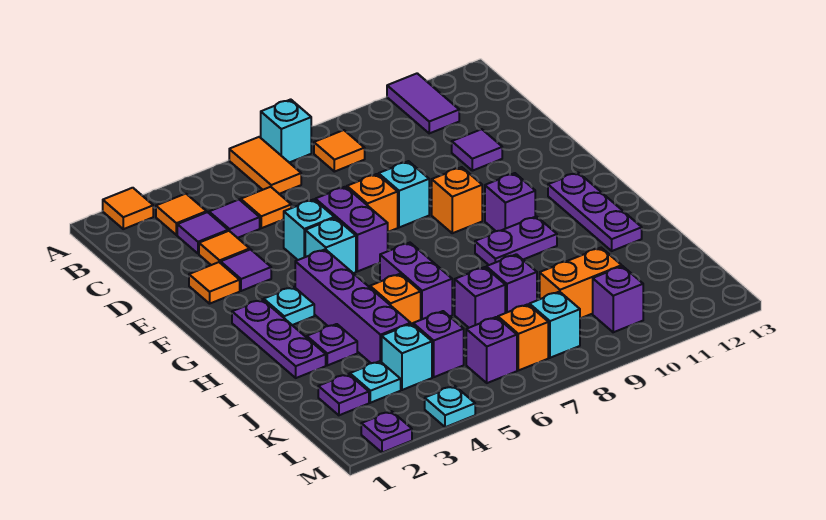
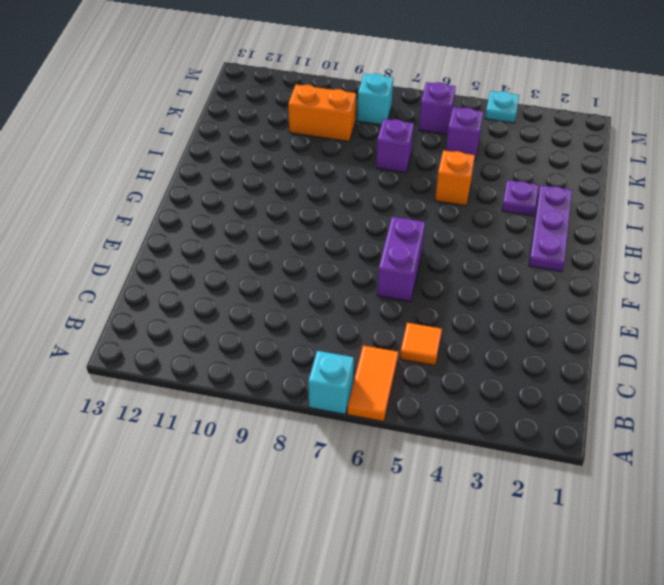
none -> orange tile A2 level 1
none -> purple tile A11:B11 level 1
none -> orange tile B3 level 1
none -> orange tile B8 level 1

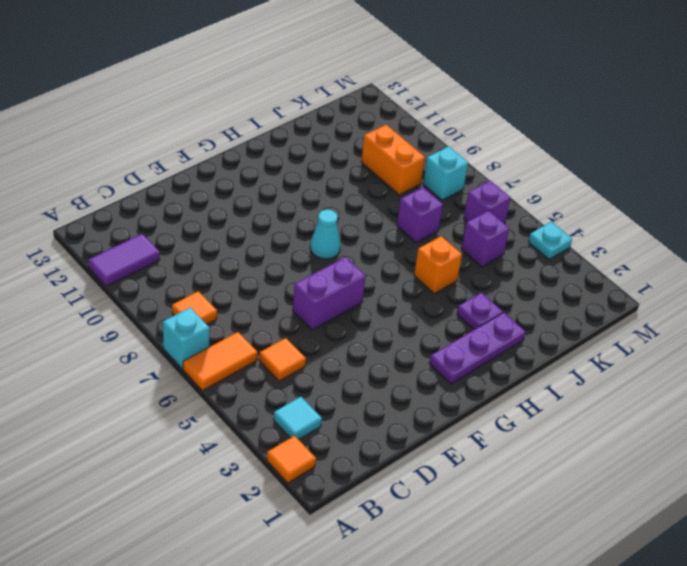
cyan tile B3 level 1 -> orange tile B3 level 1
cyan cone G8 level 1 -> none
none -> purple tile C3 level 1
none -> purple tile C4 level 1
none -> orange tile D3 level 1
none -> purple tile D11 level 1

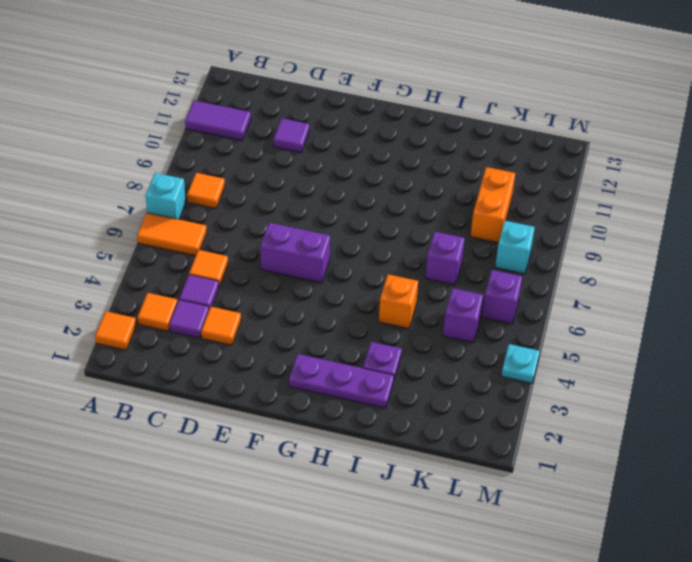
none -> orange tile E2 level 1
none -> purple tile E3 level 1
none -> cyan brick E5 level 1
none -> orange brick E7 level 1

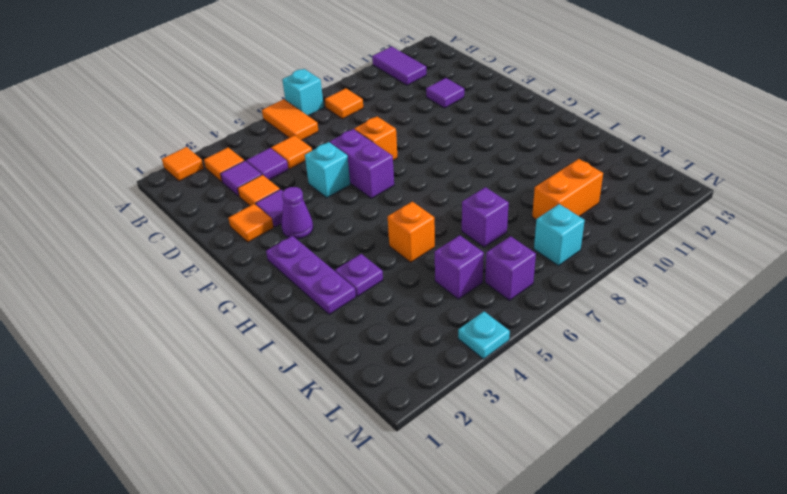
purple cone F3 level 1 -> none
none -> cyan brick E8 level 1
none -> cyan brick F5 level 1
none -> orange brick F9 level 1
none -> cyan plate G3 level 1

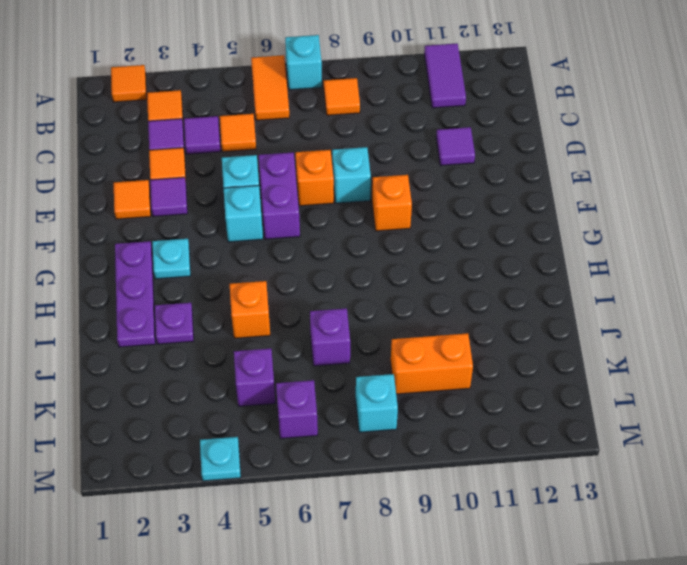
none -> purple brick G4:J4 level 1
none -> purple brick G10 level 1
none -> purple plate G12:I12 level 1
none -> purple brick H6:I6 level 1

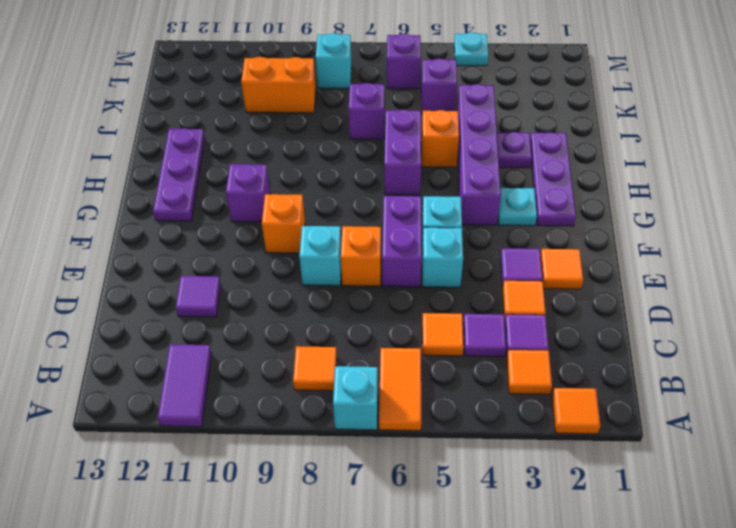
none -> purple plate H9:H10 level 1
none -> purple brick J8 level 1
none -> purple plate K2 level 1
none -> cyan plate K3 level 1

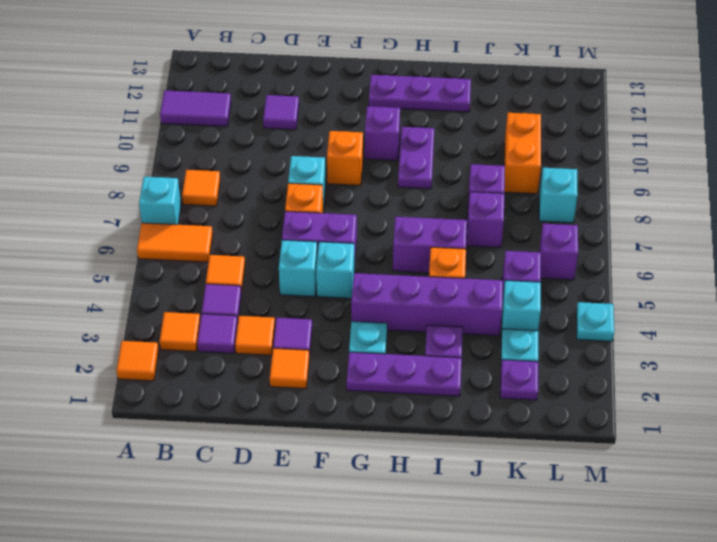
none -> orange brick L7 level 1
none -> purple brick L10 level 1
none -> purple plate M2 level 1

